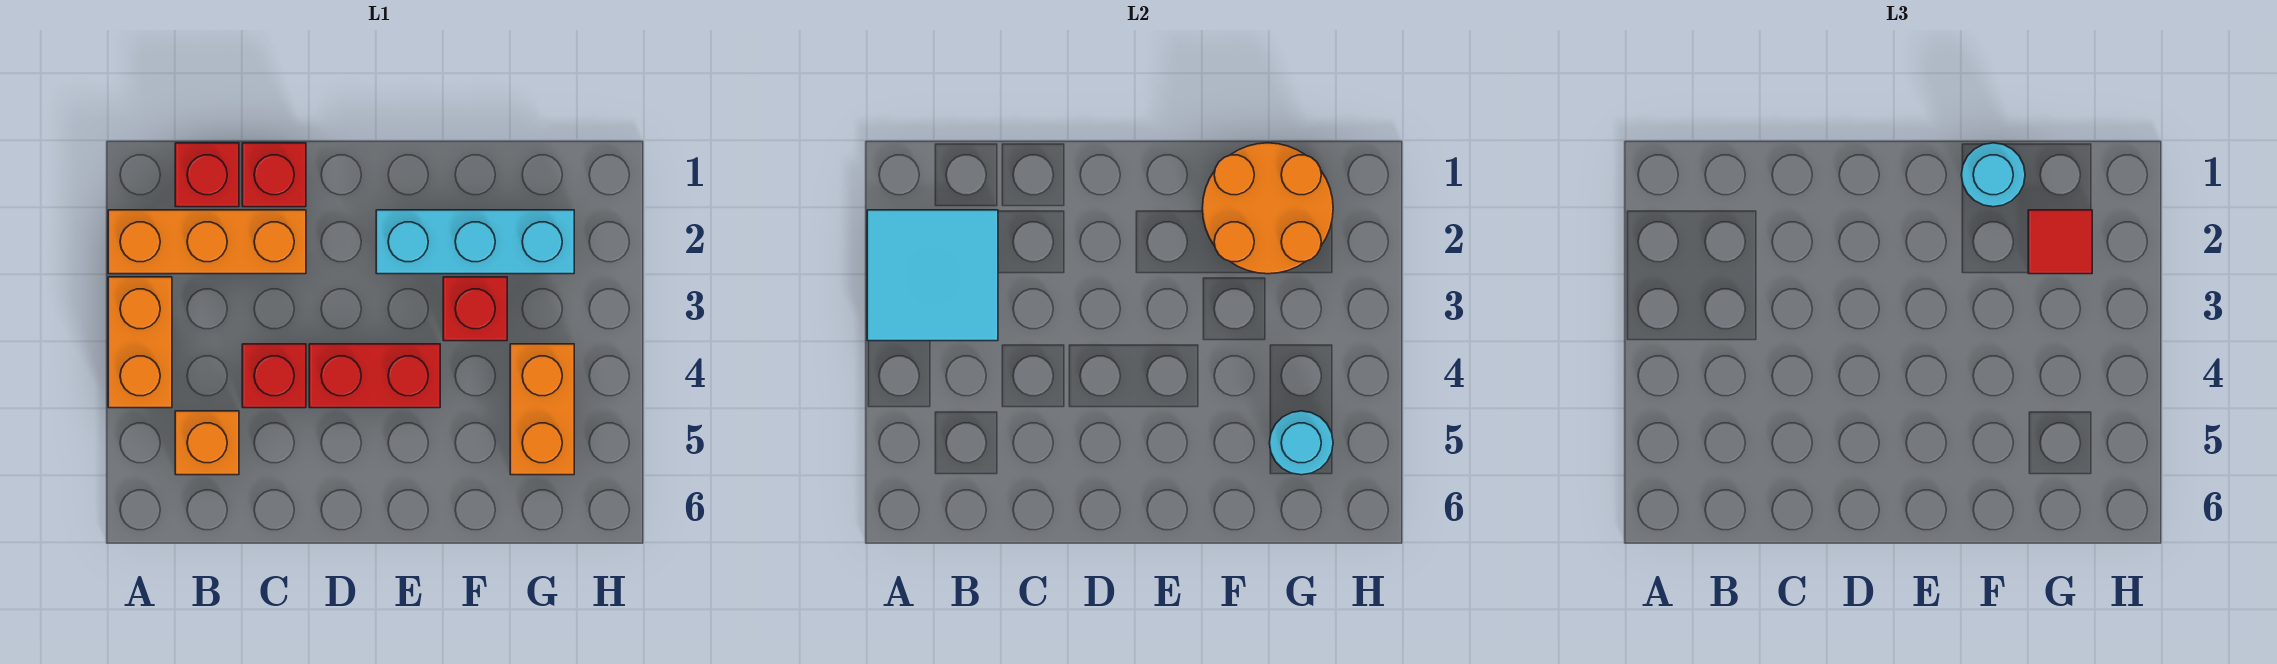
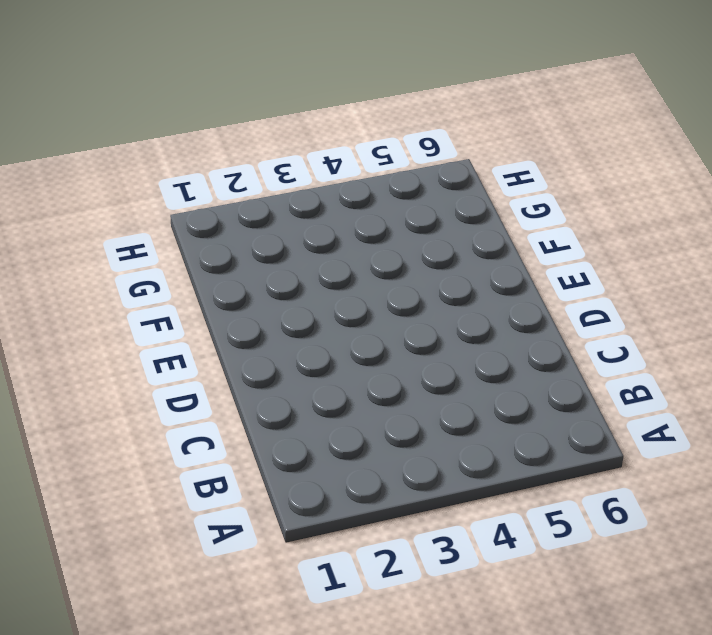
none -> orange brick A2:C2 level 1
none -> orange brick A3:A4 level 1
none -> red brick B1 level 1

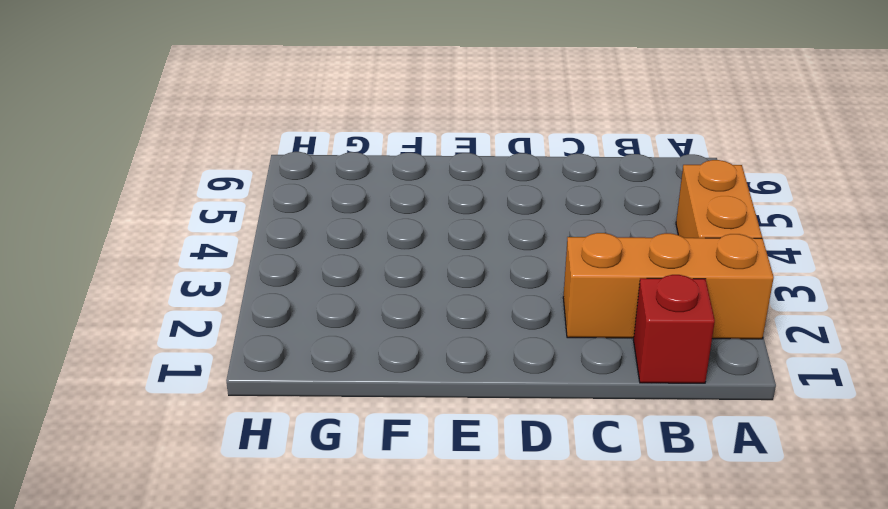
none -> orange brick B5 level 1
none -> red brick C1 level 1
none -> red brick C4 level 1

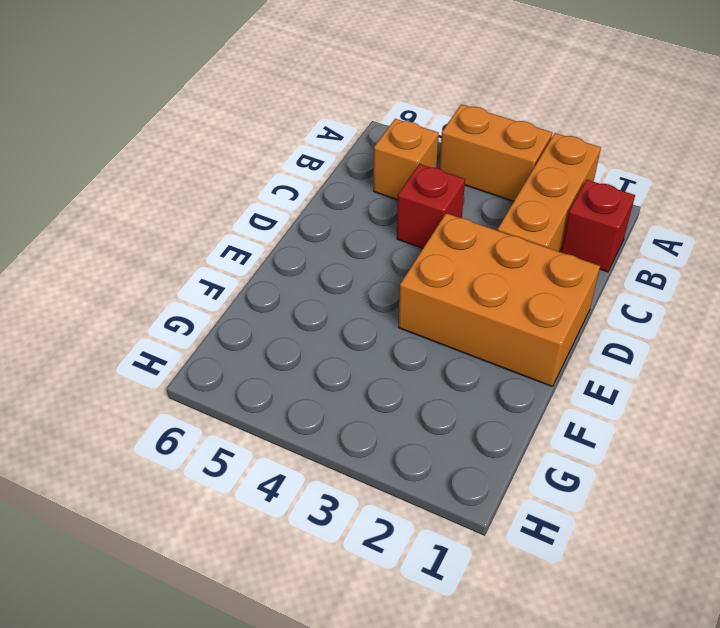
orange brick D1:E3 level 1 -> cyan brick E2:G2 level 1
none -> red brick C1 level 1
none -> red brick D4:E4 level 1
none -> red brick F3 level 1

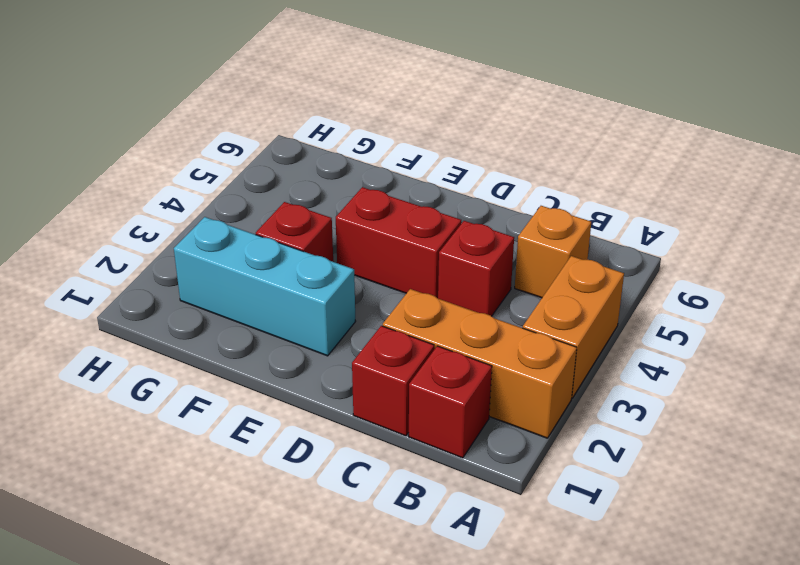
none -> orange brick G4:G5 level 1
none -> cyan tile A2:B3 level 2
none -> orange round brick F1:G2 level 2

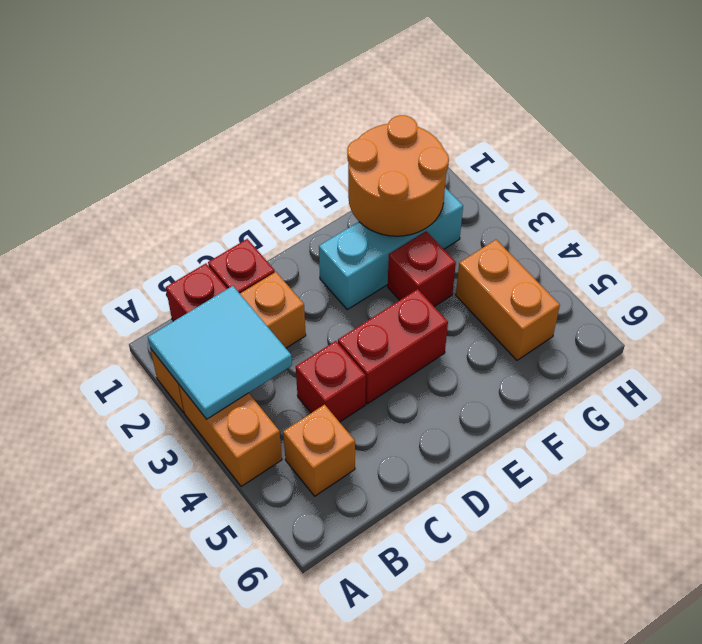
none -> cyan round brick G5 level 2
none -> cyan round brick F1 level 3
none -> red tile G2 level 3

